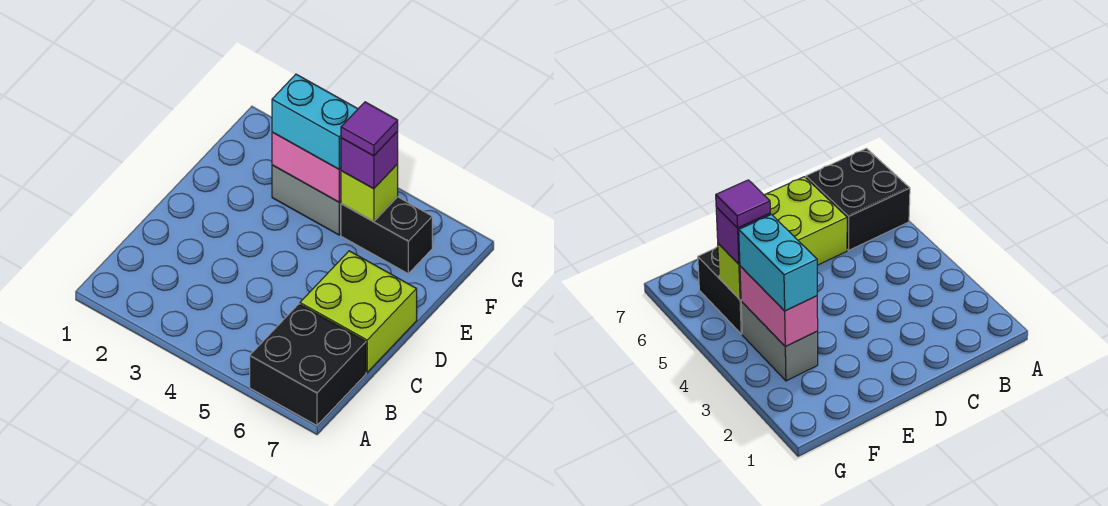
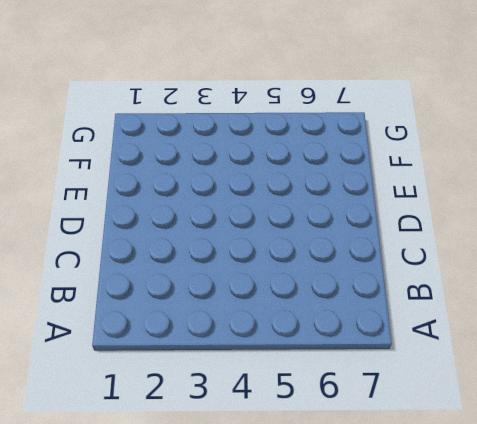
none -> black brick A6:B7 level 1
none -> lime brick C6:D7 level 1

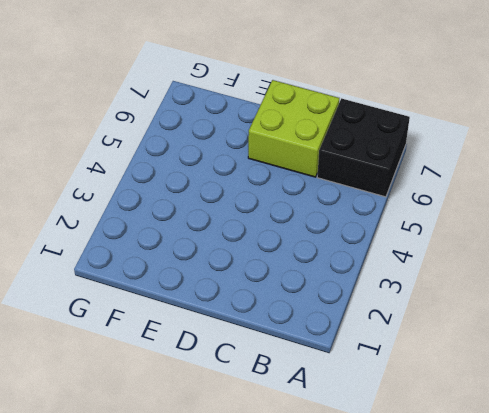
none -> grey brick F3:F4 level 1
none -> black brick F5:F6 level 1

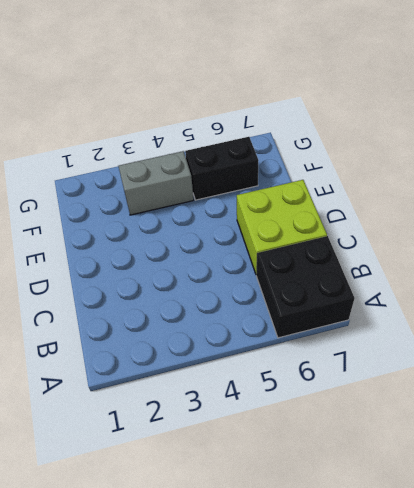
none -> pink brick F3:F4 level 2
none -> lime brick F5 level 2

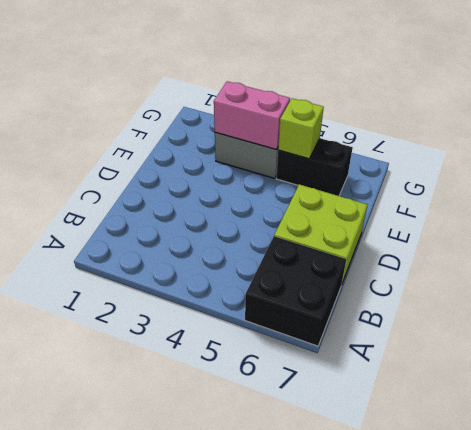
none -> cyan brick F3:F4 level 3
none -> purple brick F5 level 3

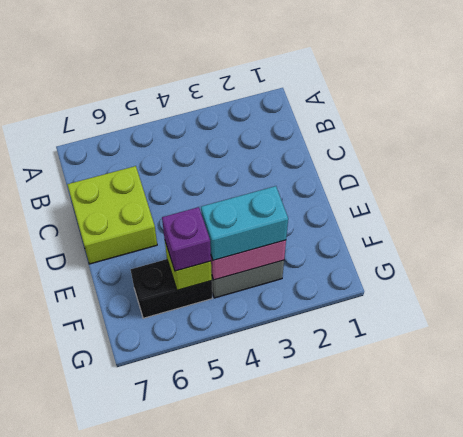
none -> black brick A6:B7 level 1
none -> purple tile F5 level 4

